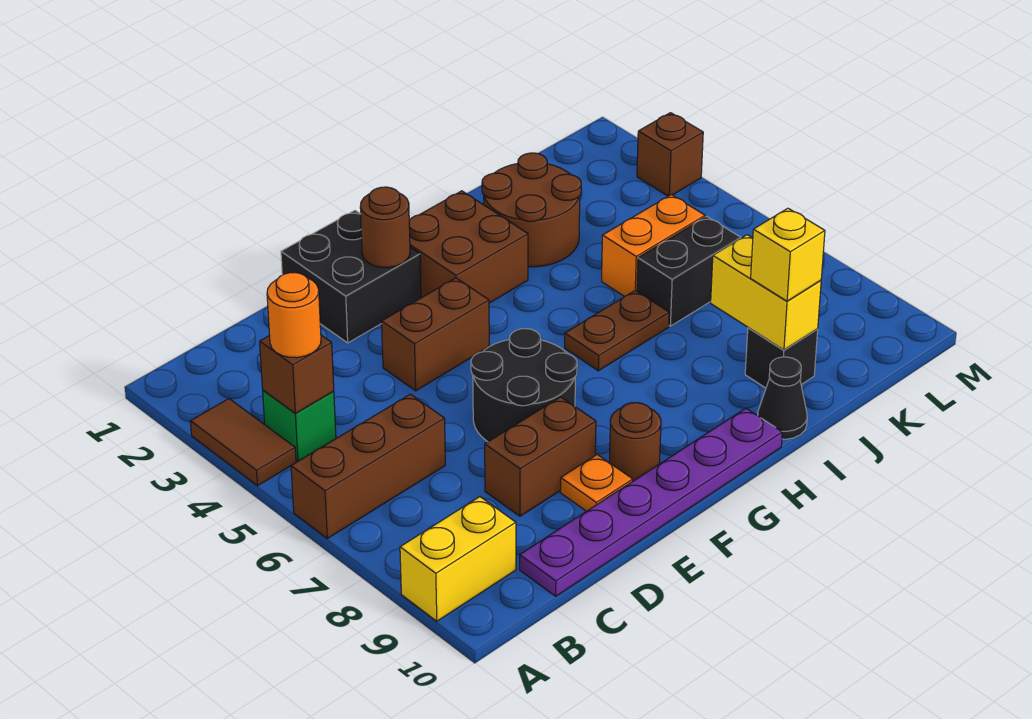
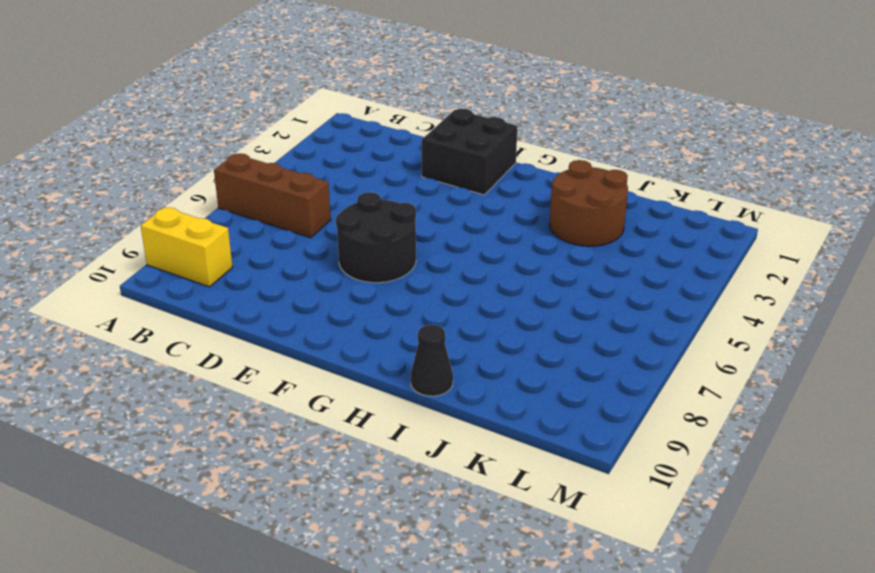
none -> brown tile A3:A4 level 1
none -> green brick B4 level 1
none -> purple plate C10:H10 level 1

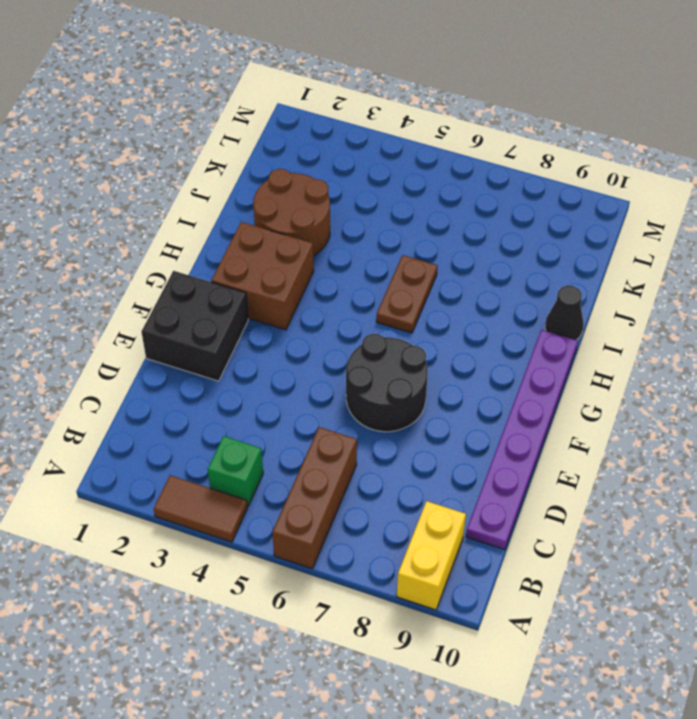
none -> brown brick D8:E8 level 1
none -> brown brick E4:F4 level 1
none -> orange plate E9 level 1

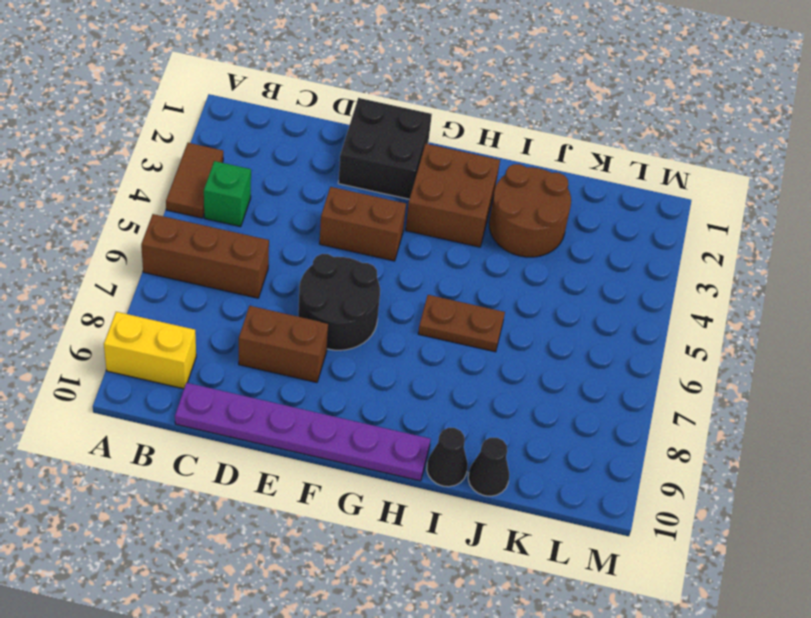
black cone J10 level 1 -> none
none -> orange plate E9 level 1
none -> brown round brick F9 level 1
none -> orange brick J5:K5 level 1

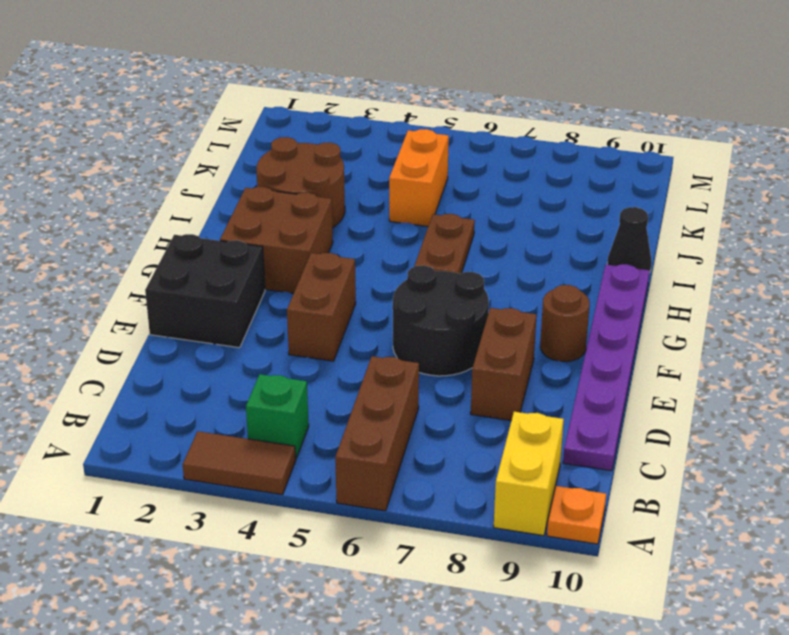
orange plate A10 level 1 -> orange plate E9 level 1
none -> black brick J6:K6 level 1
none -> black brick J9 level 1
none -> brown brick M3 level 1

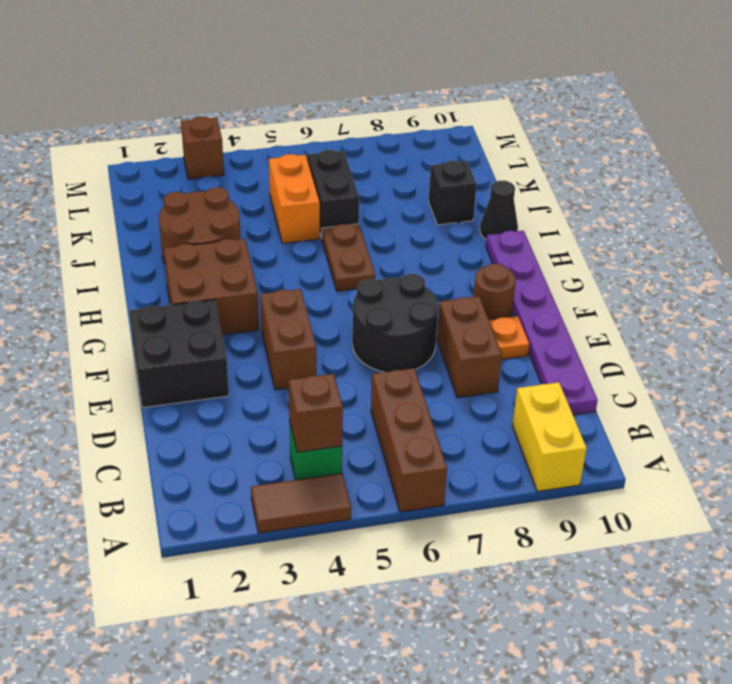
none -> brown round brick F2 level 2
none -> yellow brick J8:J9 level 2
none -> orange round brick B4 level 3

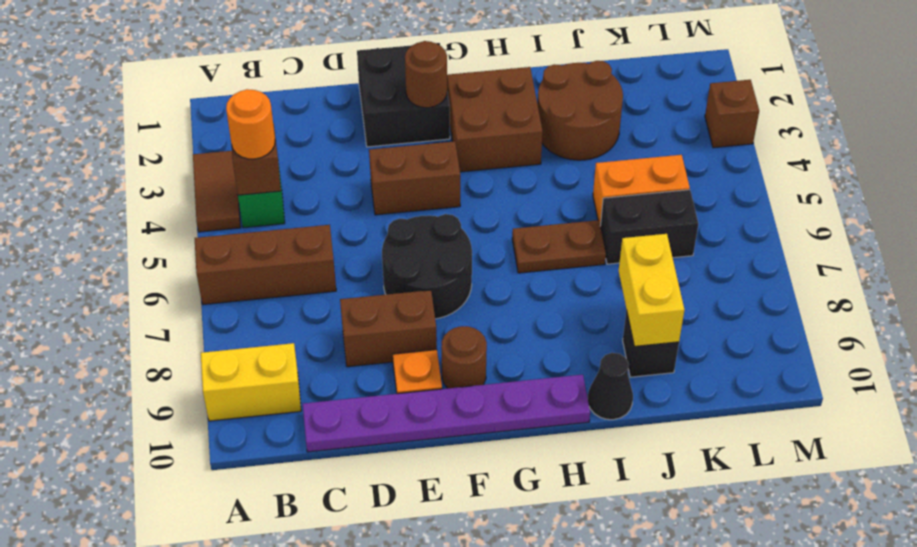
none -> yellow brick J9 level 3

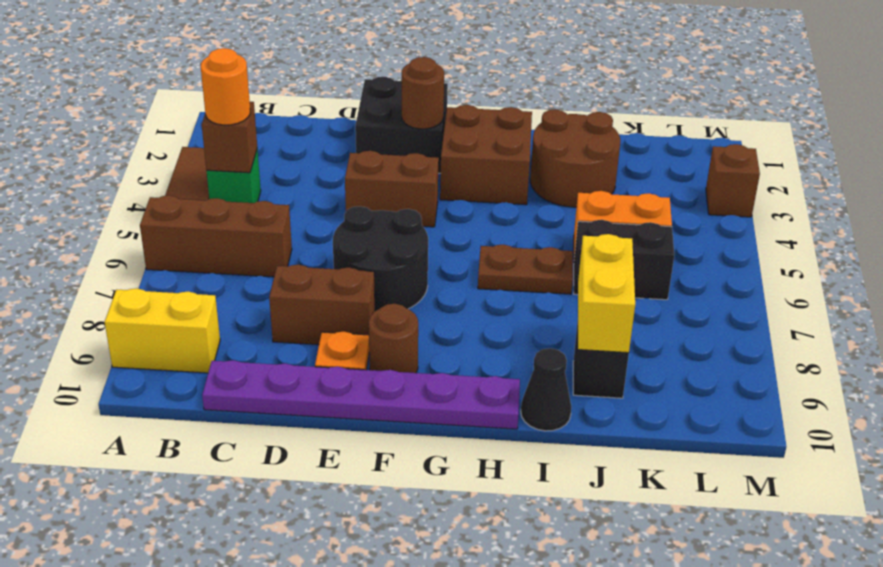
none -> yellow brick J9 level 3

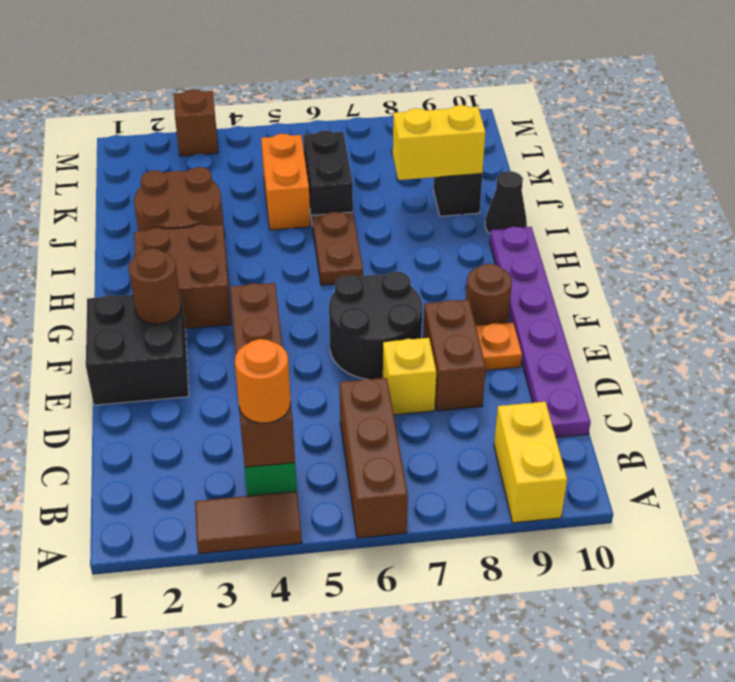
yellow brick D7 level 1 -> yellow brick J9 level 3

